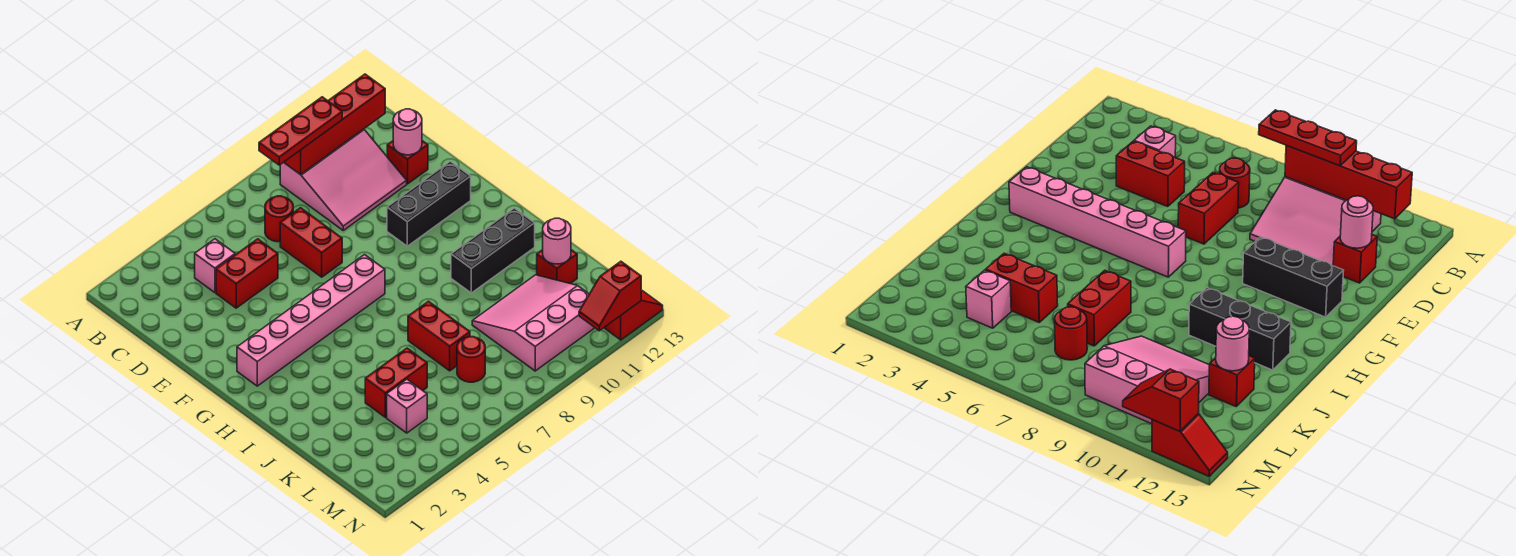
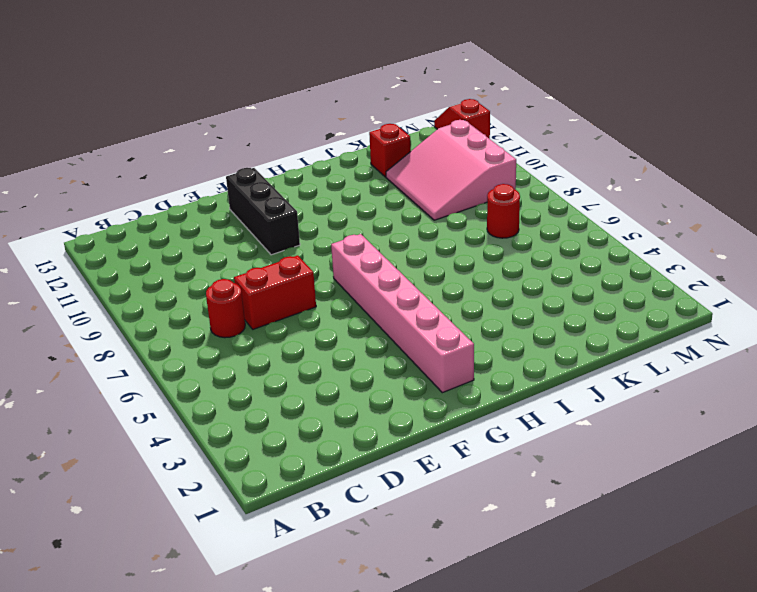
none -> pink slope B9:D11 level 1 top B
none -> pink brick C4 level 1
none -> red brick D4:D5 level 1

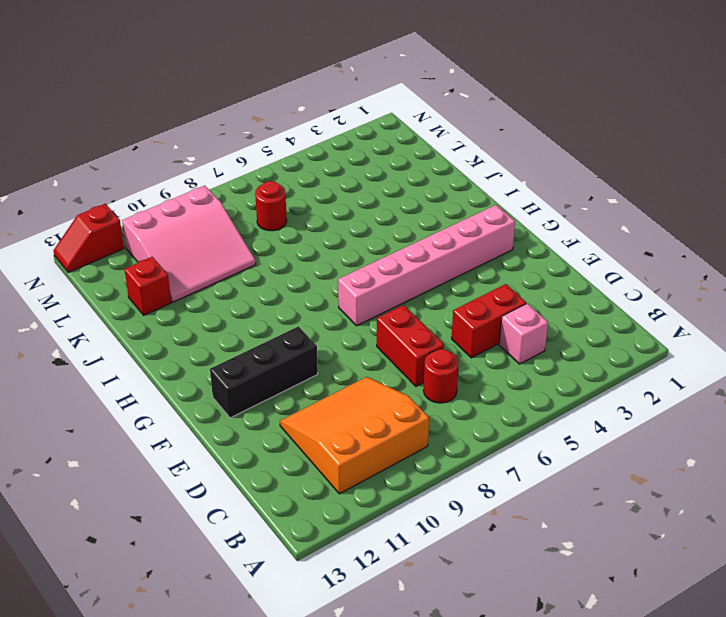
orange slope B9:D11 level 1 top B -> pink slope B9:D11 level 1 top B
none -> red brick D12 level 1
none -> black brick I10:I12 level 1
none -> red brick J7:K7 level 1

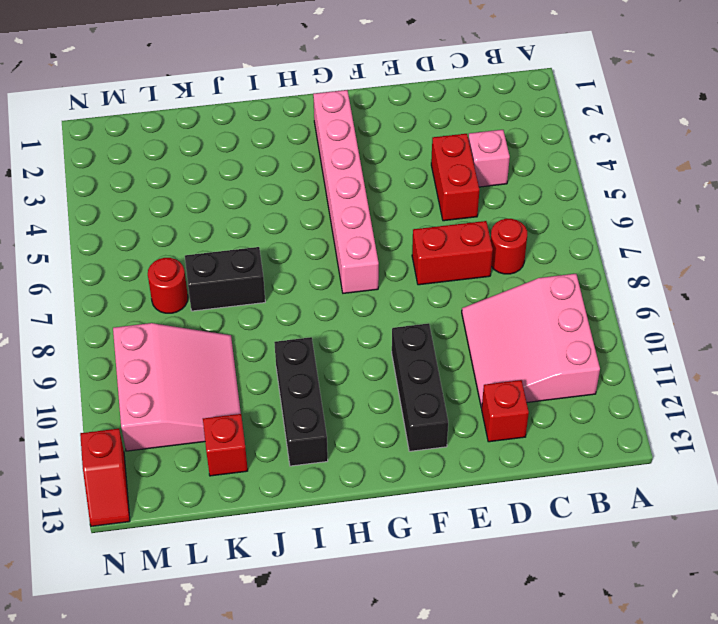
black brick J7:K7 level 1 -> red brick J7:K7 level 1
none -> red brick K4:K5 level 1
none -> pink brick L4 level 1
none -> red brick B9:B12 level 2

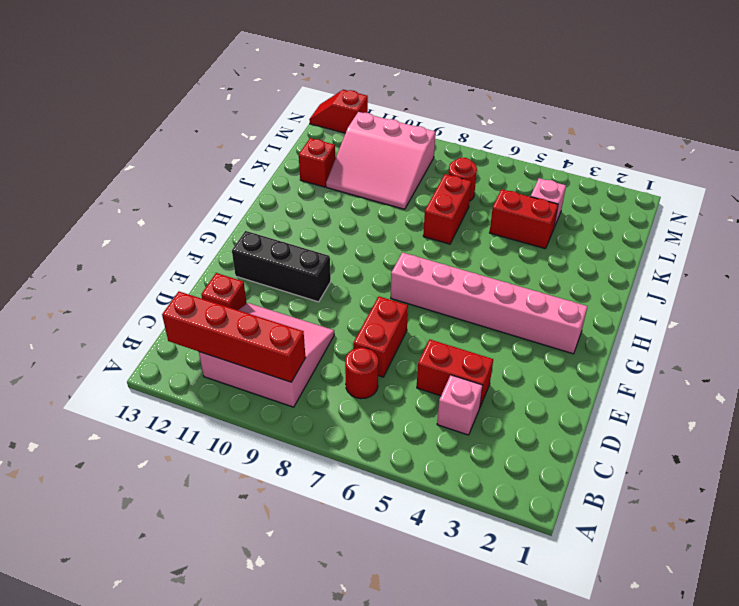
none -> black brick I10:I12 level 1
none -> pink round brick D12 level 2
none -> pink round brick K12 level 2

